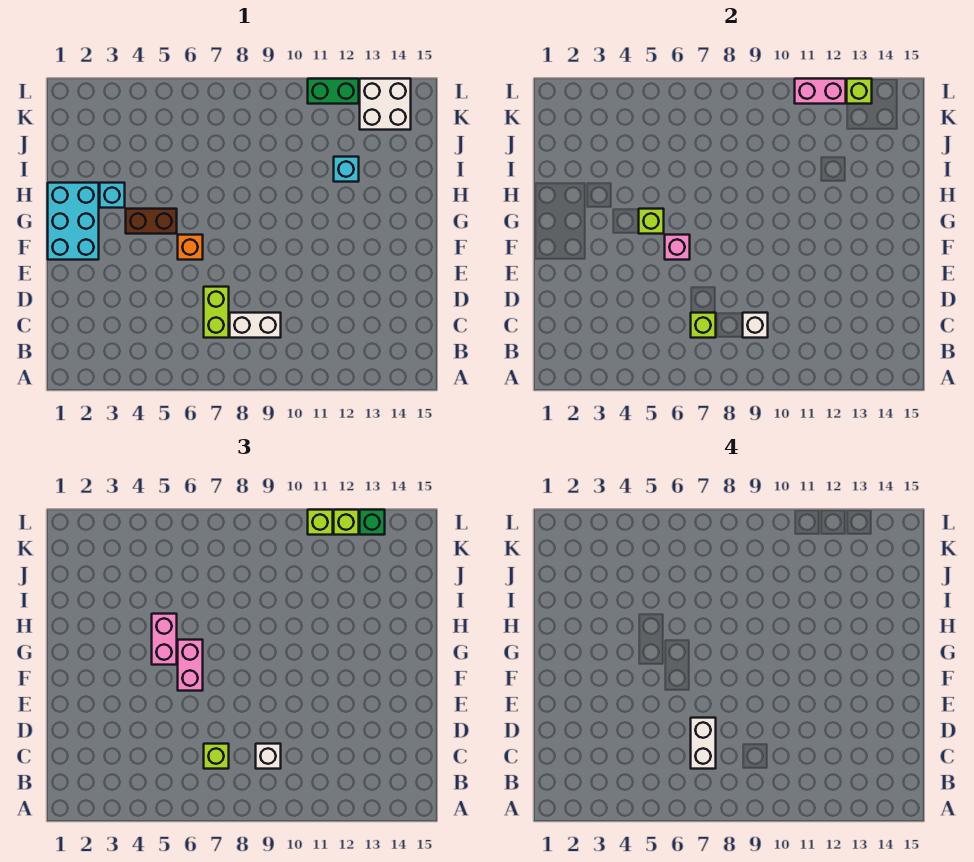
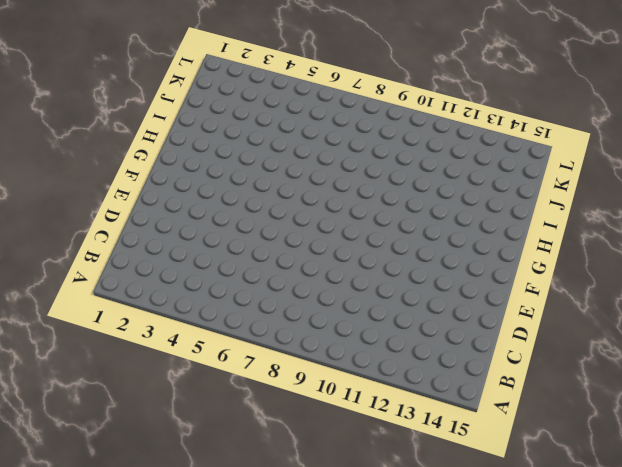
none -> lime brick C7:D7 level 1
none -> white brick C8:C9 level 1
none -> cyan brick F1:H2 level 1

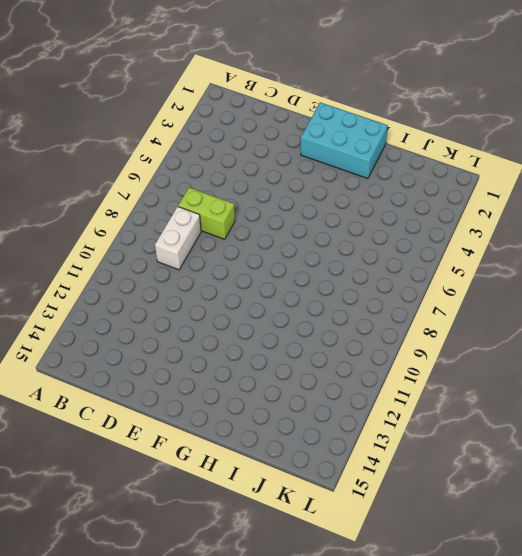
none -> orange brick F6 level 1
none -> brown brick G4:G5 level 1
none -> cyan brick H3 level 1

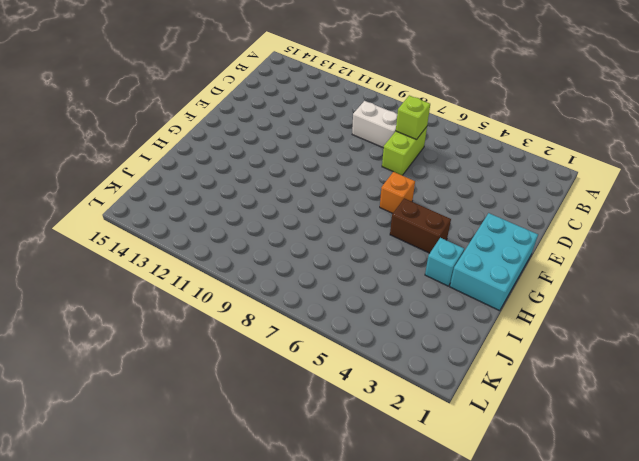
none -> cyan brick I12 level 1
none -> white brick K13:L14 level 1
none -> green brick L11:L12 level 1

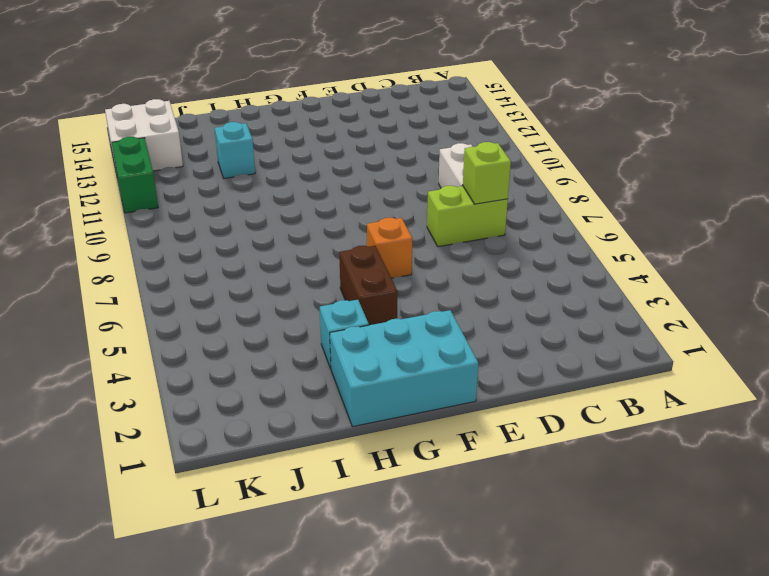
none -> white brick C9 level 2
none -> pink brick F6 level 2
none -> lime brick G5 level 2

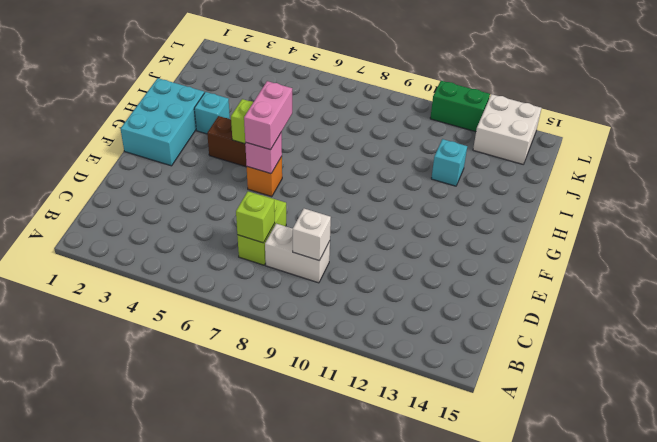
none -> pink brick L11:L12 level 2
none -> lime brick L13 level 2
none -> lime brick C7 level 3

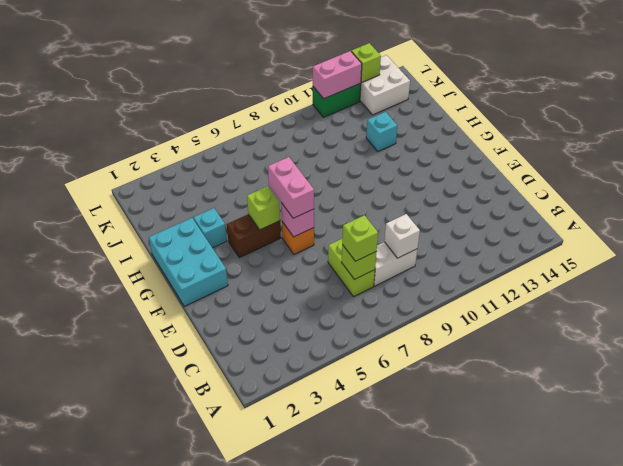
none -> white brick C9 level 3
none -> pink brick G5:H5 level 3
none -> lime brick L11 level 3

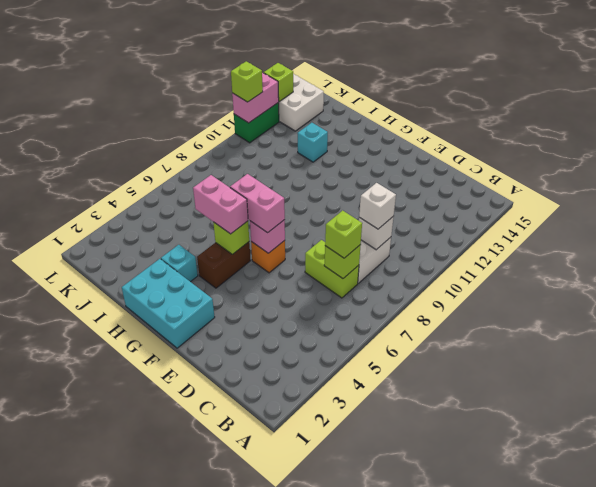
none -> lime brick L12 level 3
none -> green brick L13 level 3
none -> white brick C7:D7 level 4

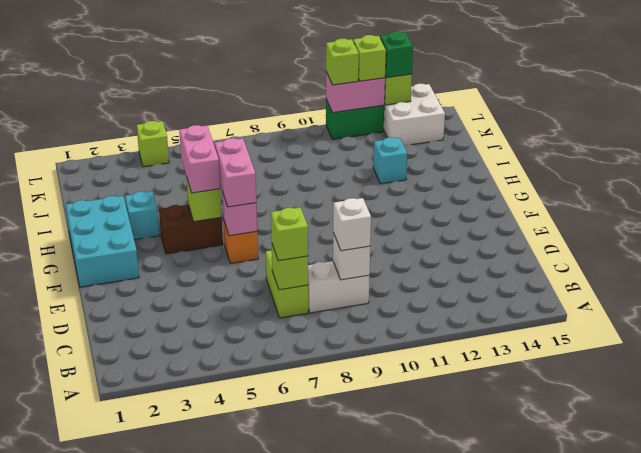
lime brick L4 level 1 -> none
none -> white brick C7:D7 level 4

